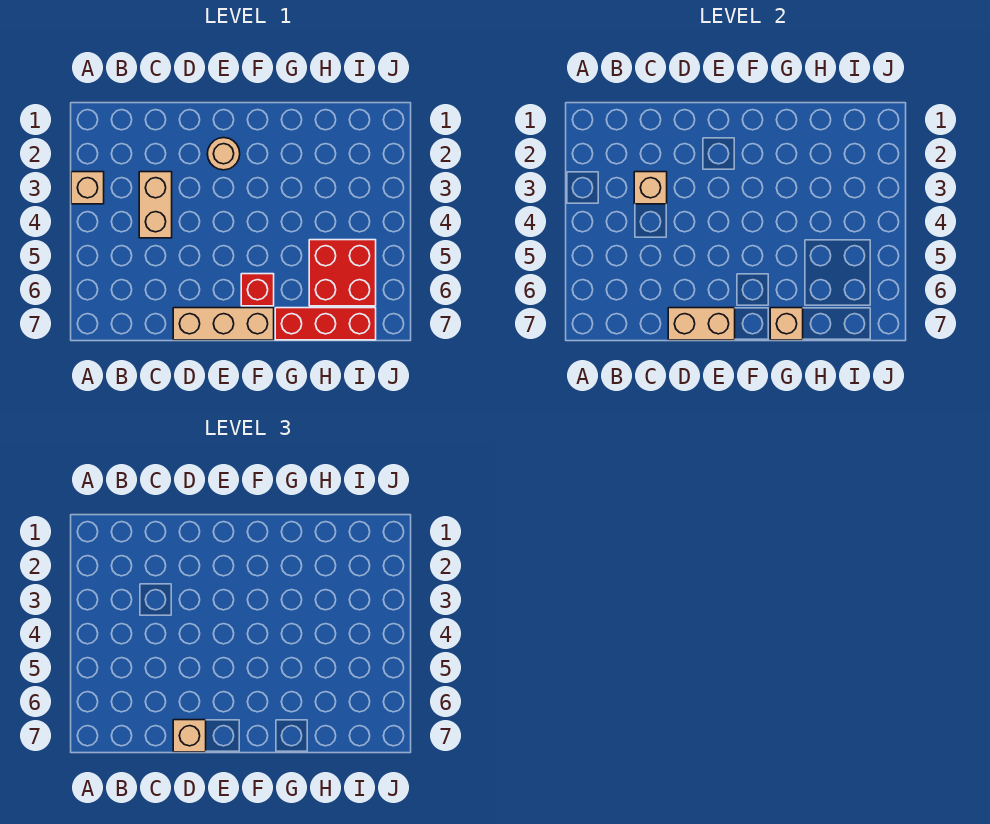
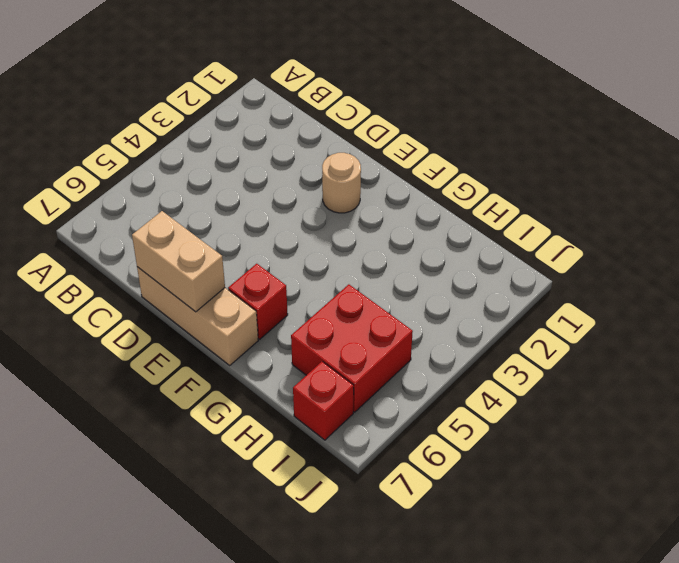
red brick I7 level 1 -> red brick G7:I7 level 1
none -> tan brick A3 level 1
none -> tan brick C3:C4 level 1

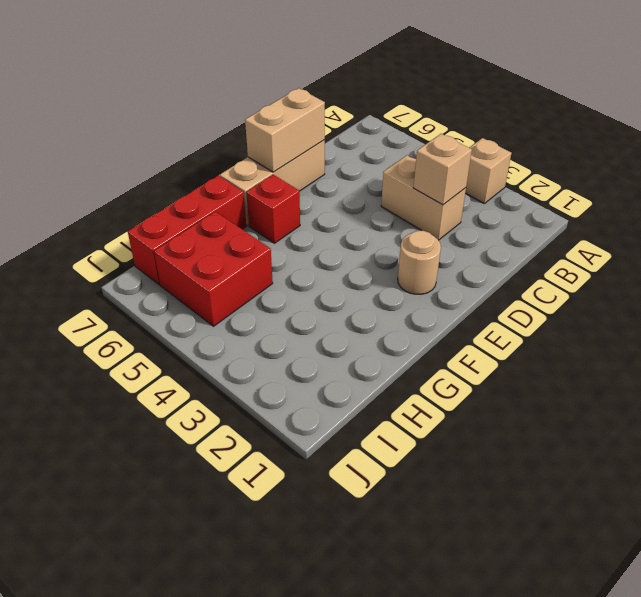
none -> tan brick G7 level 2
none -> tan brick D7 level 3

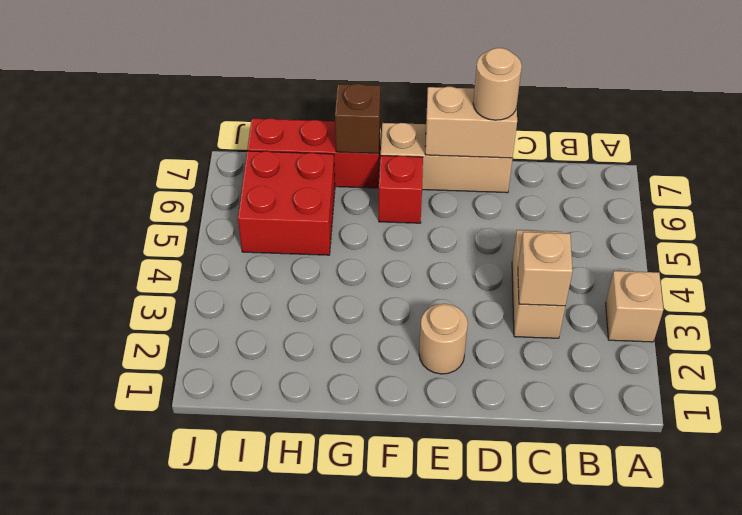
tan round brick D7 level 3 -> tan brick D7 level 3
brown brick G7 level 2 -> tan brick G7 level 2

